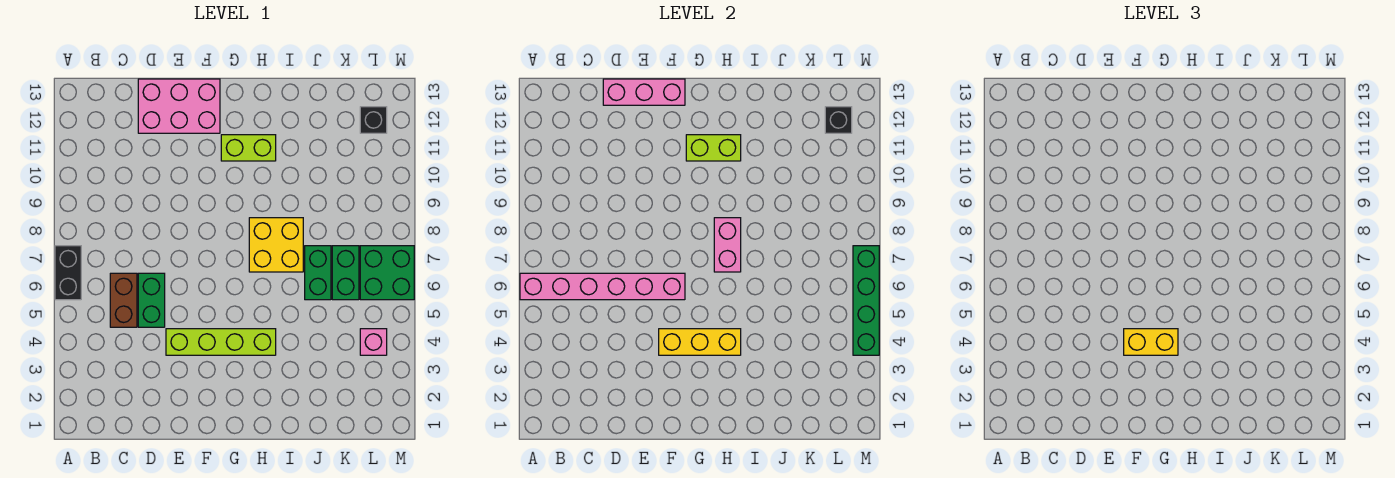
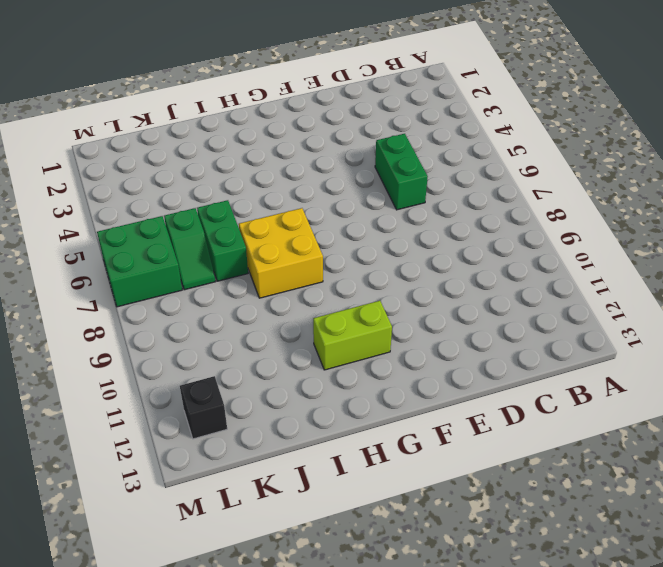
green slope K6:K7 level 1 top 6 -> green brick K6:K7 level 1
none -> black brick A6:A7 level 1
none -> brown brick C5:C6 level 1
none -> pink brick D12:F13 level 1

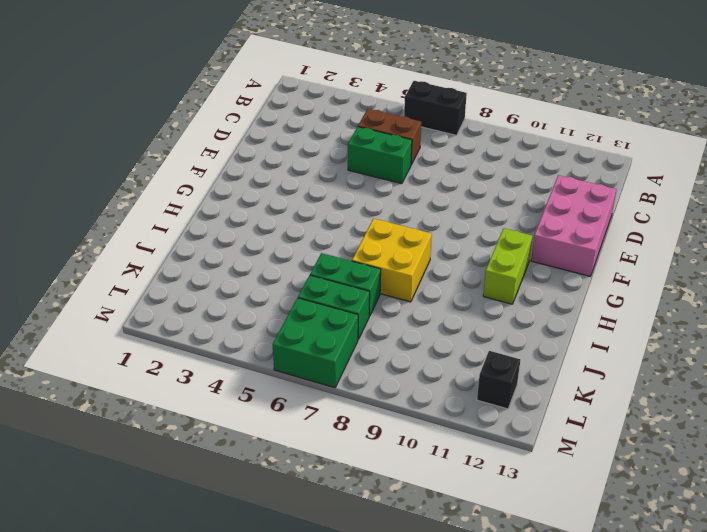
none -> lime brick E4:H4 level 1
none -> pink brick L4 level 1
none -> pink brick A6:F6 level 2

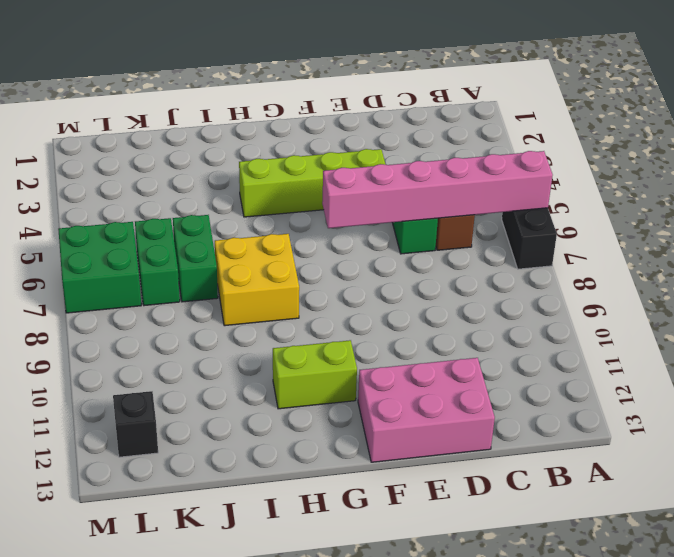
none -> pink brick L4 level 1
none -> pink brick D13:F13 level 2
none -> yellow brick F4:H4 level 2

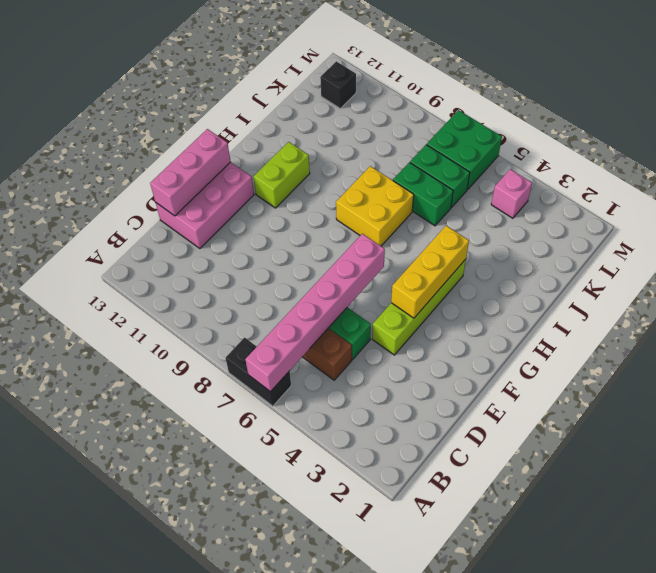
none -> lime brick G11:H11 level 2
none -> pink brick H7:H8 level 2
none -> black brick L12 level 2

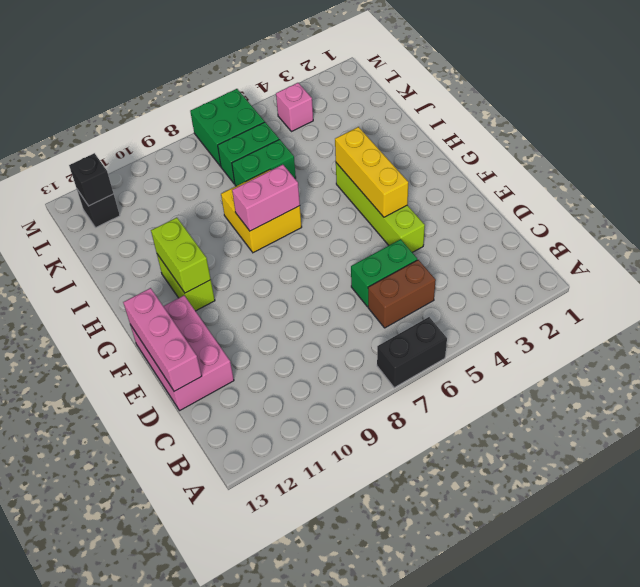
none -> pink brick A6:F6 level 2
none -> green brick M4:M7 level 2
none -> yellow brick F4:G4 level 3

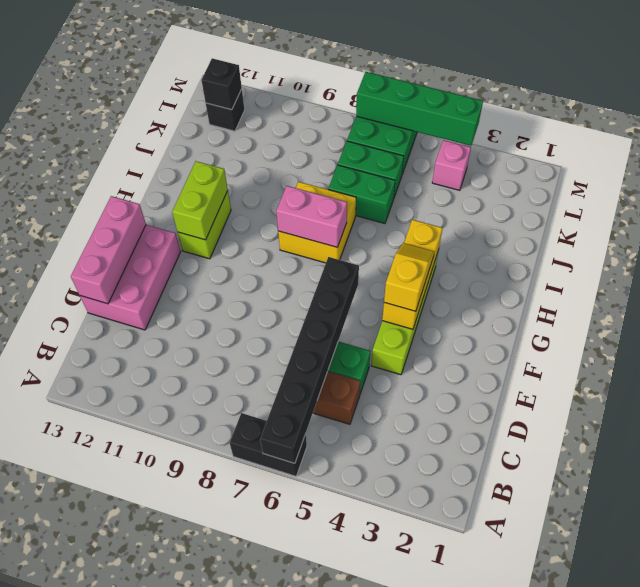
black brick A6:F6 level 2 -> pink brick A6:F6 level 2
yellow slope F4:G4 level 3 top F -> yellow brick F4:G4 level 3

